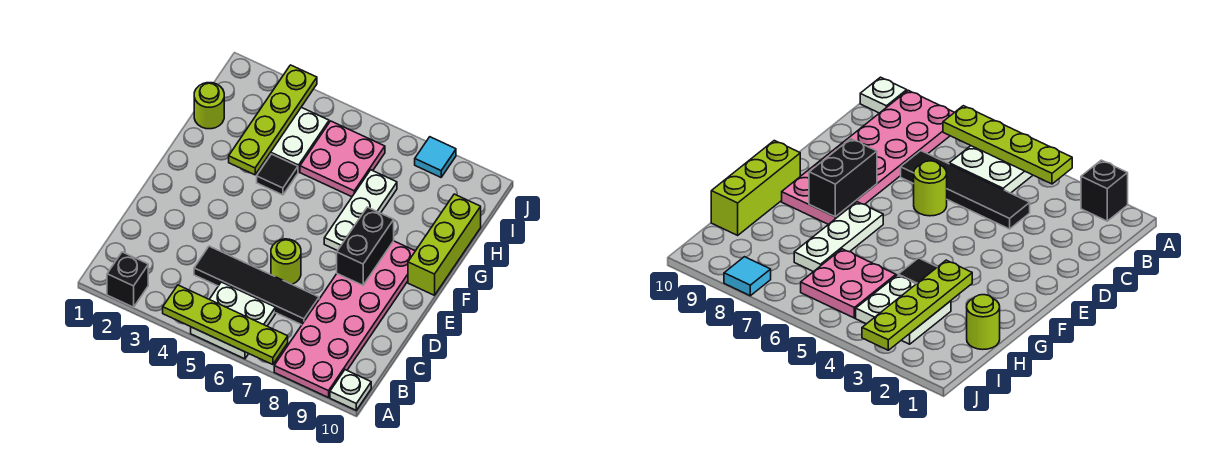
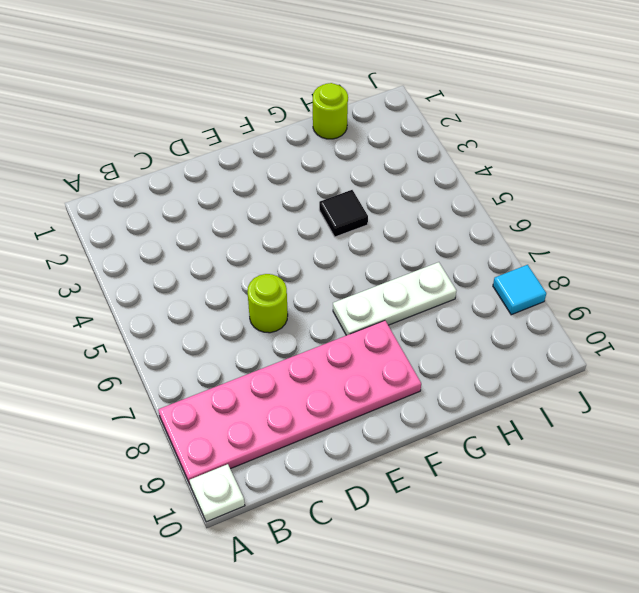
none -> black brick A2 level 1
none -> white plate A5:B6 level 1
none -> black tile C4:C7 level 1

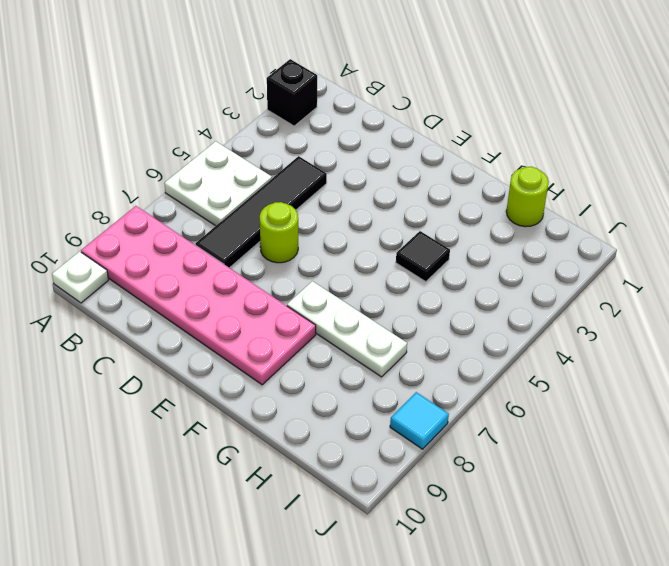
none -> lime brick F10:H10 level 1
none -> white plate H3:I4 level 1
none -> pink plate H5:I6 level 1

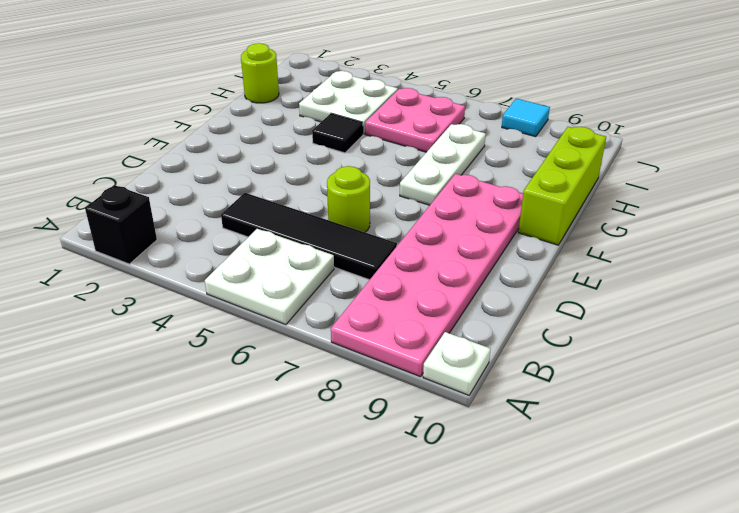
none -> lime plate A4:A7 level 2
none -> black brick E8:F8 level 2
none -> lime plate G3:J3 level 2

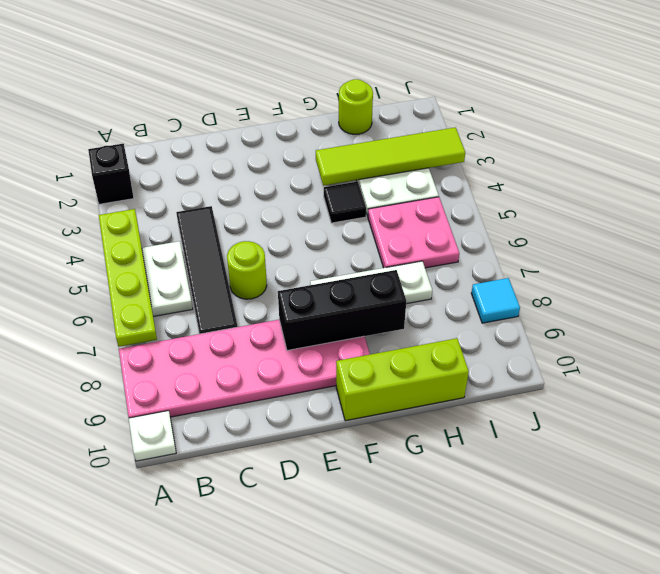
black brick E8:G8 level 2 -> black brick E8:F8 level 2
lime tile G3:J3 level 2 -> lime plate G3:J3 level 2

